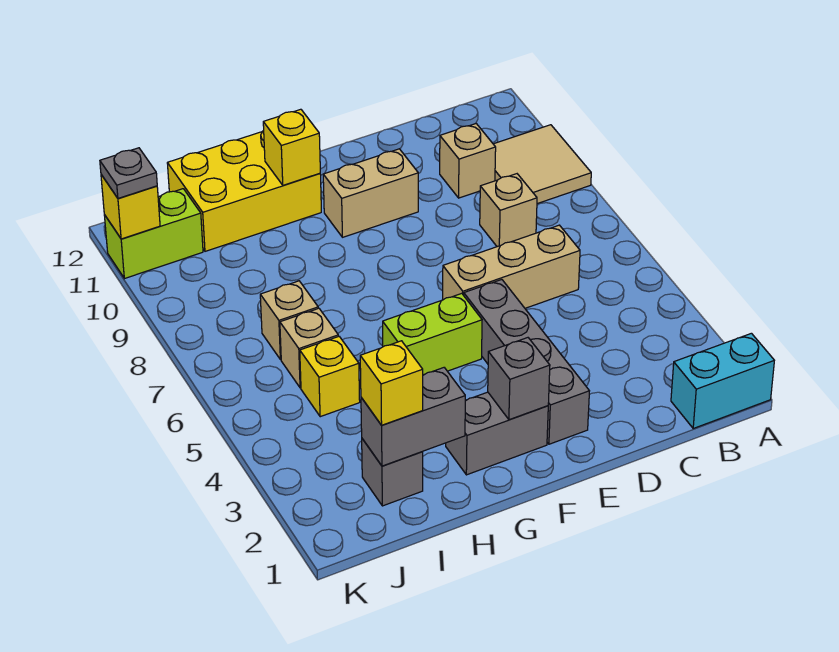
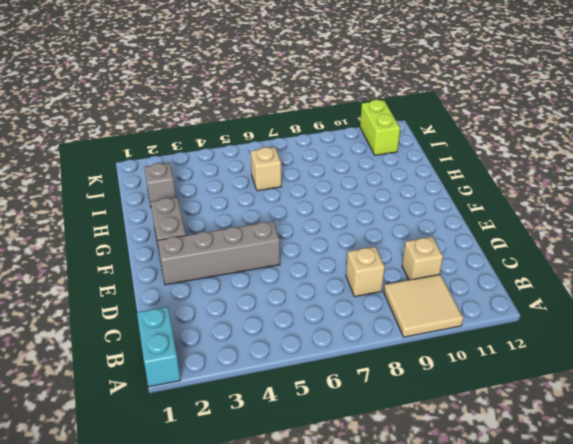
none -> tan brick C6:E6 level 1
none -> tan brick E10:F10 level 1
none -> lime brick F5:G5 level 1

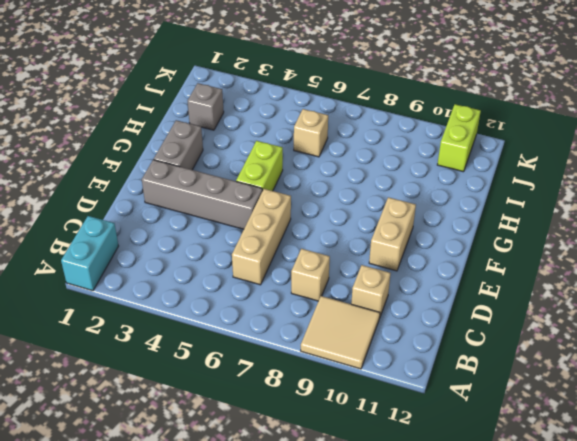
none -> yellow brick G11:I12 level 1
none -> yellow brick I5 level 1
none -> tan brick I7 level 1

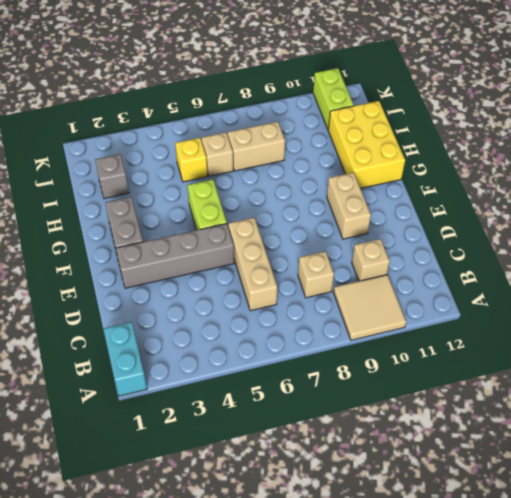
tan brick I7:I8 level 1 -> tan brick I7 level 1
none -> grey brick F2 level 2
none -> yellow brick G11 level 2
none -> grey brick H2:I2 level 2

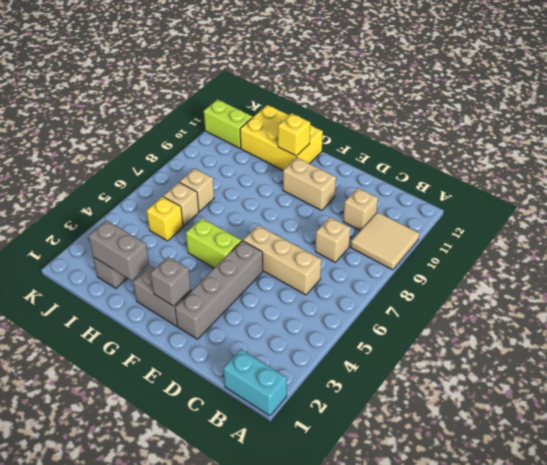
none -> yellow brick K11 level 2
none -> yellow brick I2 level 3
none -> grey plate K11 level 3

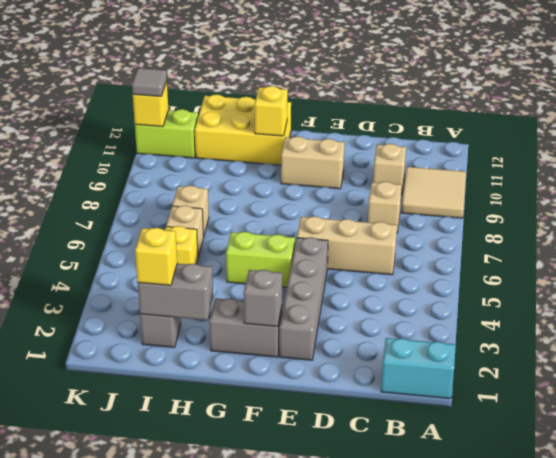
grey tile K11 level 3 -> grey plate K11 level 3

